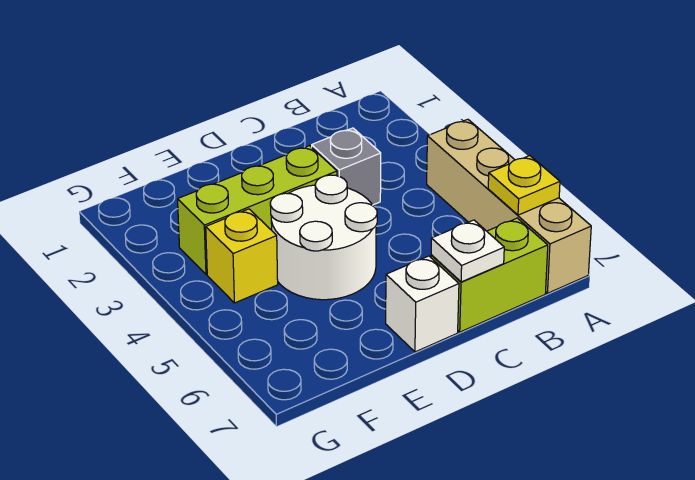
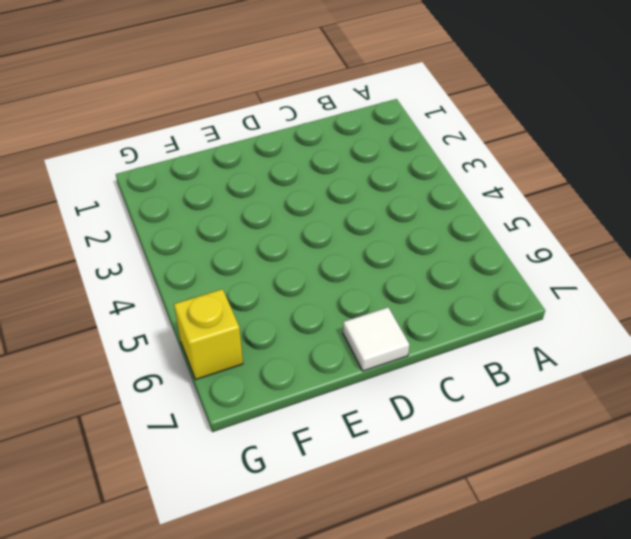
white tile D7 level 1 -> white brick D7 level 1
yellow brick G6 level 1 -> yellow brick F4 level 1
none -> tan brick A4:A7 level 1
none -> lime brick B7:C7 level 1

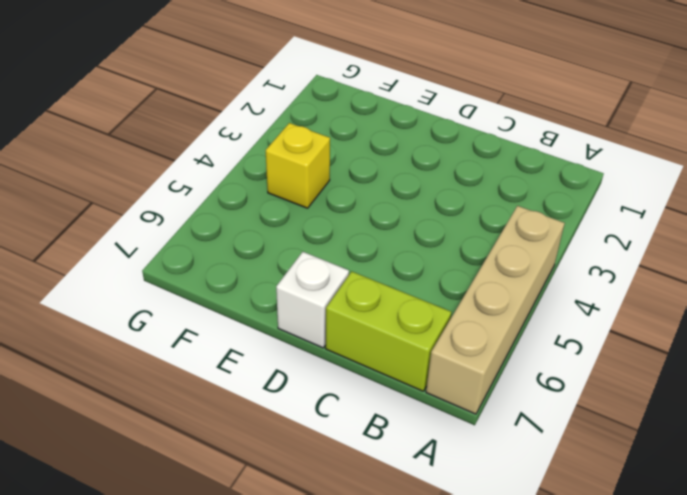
none -> grey brick C3 level 1
none -> lime brick D3:F3 level 1

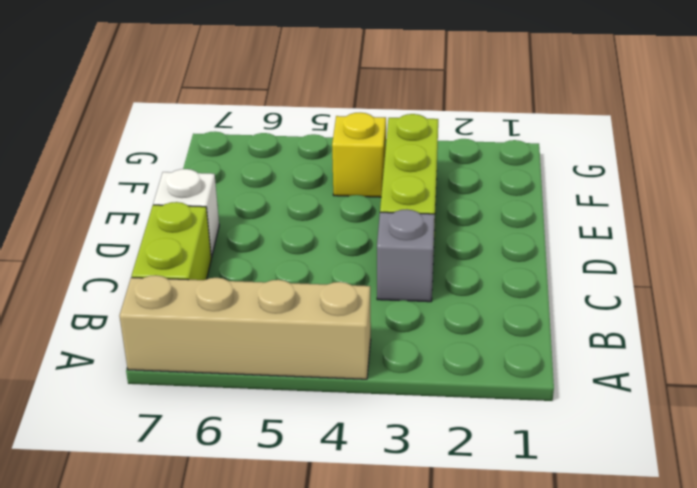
none -> white round brick D4:E5 level 1
none -> yellow plate A6 level 2

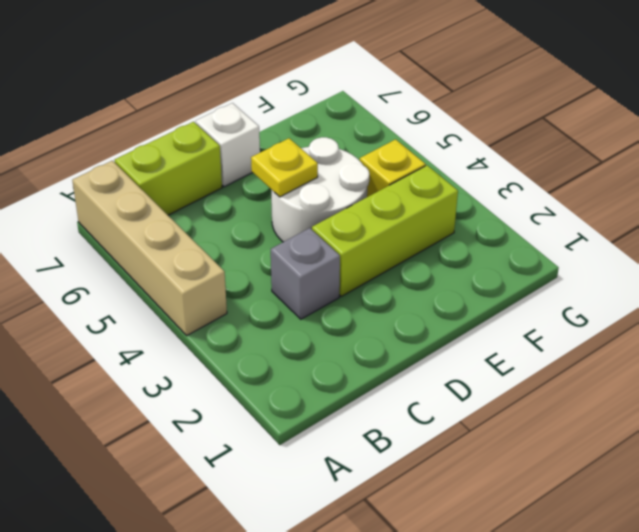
yellow plate D5 level 2 -> yellow plate A6 level 2
none -> white plate C7 level 2

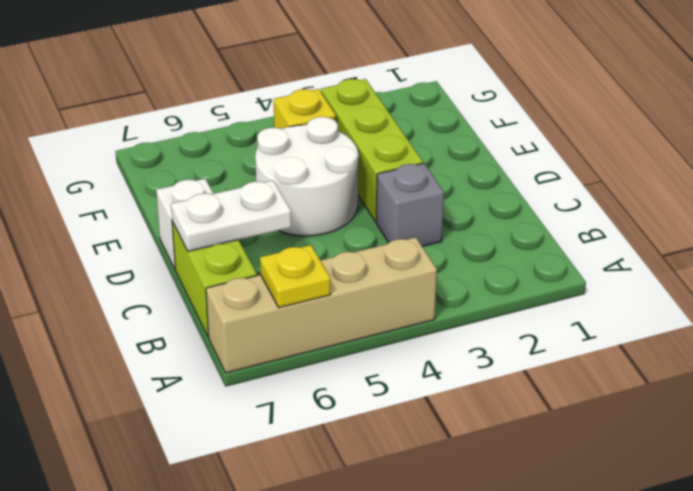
white plate C6:C7 level 2 -> white plate C7 level 2

